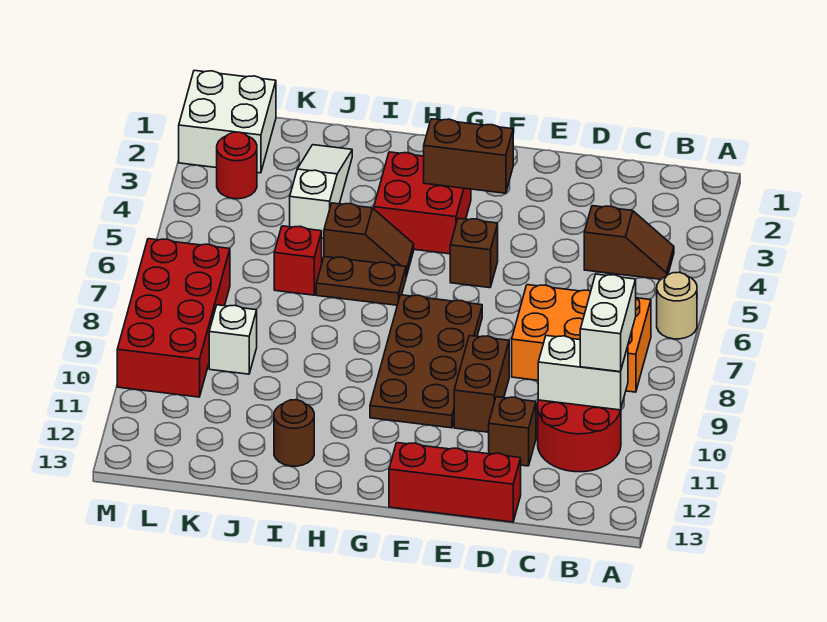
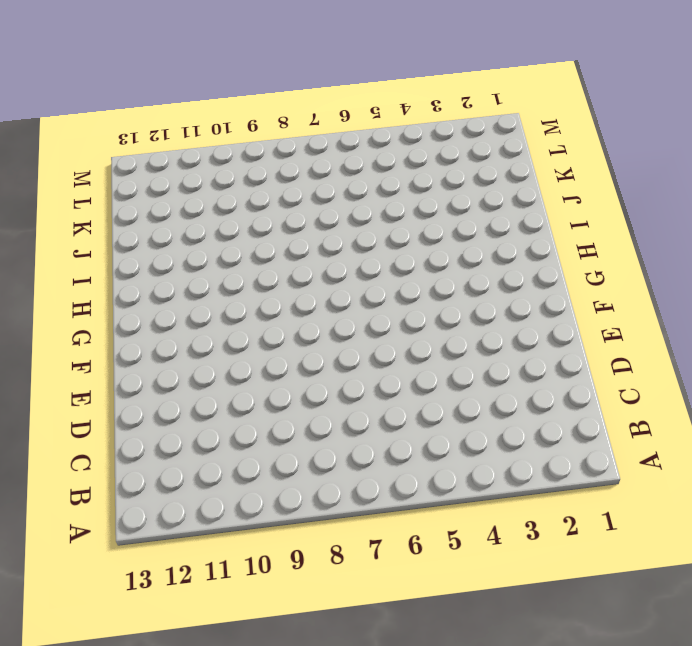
none -> tan round brick A6 level 1
none -> brown slope B4:C4 level 1 top C
none -> orange brick B7:D8 level 1

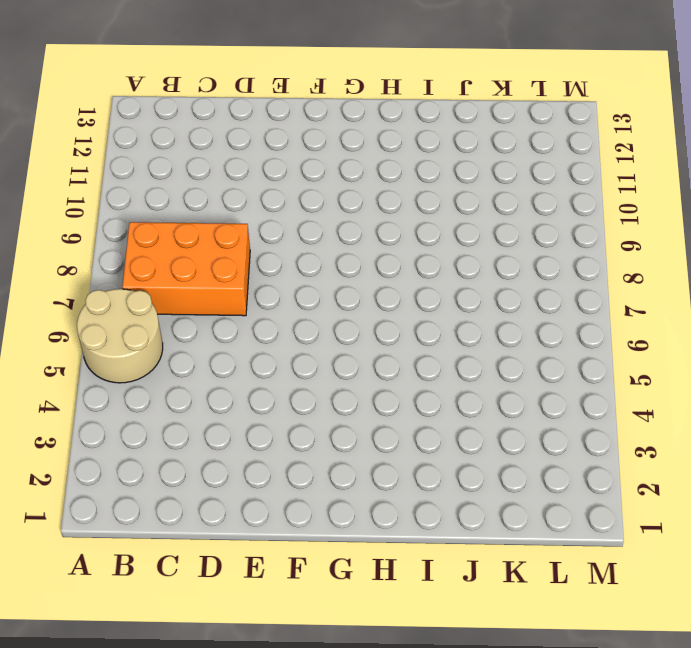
tan round brick A5:B6 level 1 -> tan round brick A6 level 1
none -> brown slope B4:C4 level 1 top C
none -> red round brick B10:C11 level 1
none -> brown brick D11 level 1

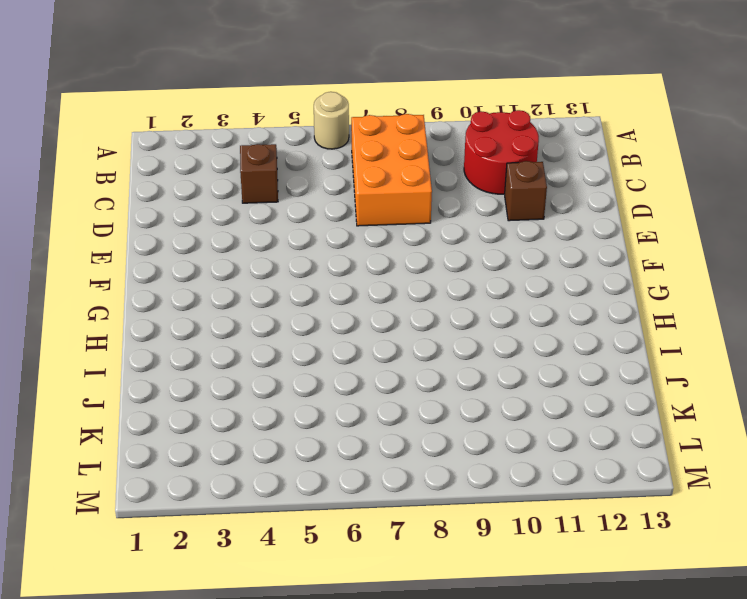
none -> red brick D13:F13 level 1
none -> brown brick E9:E10 level 1
none -> brown brick F5 level 1

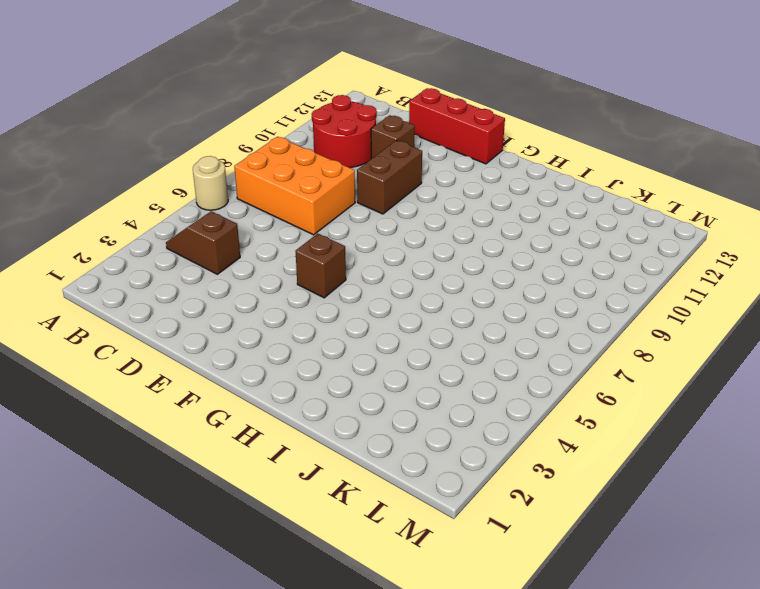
none -> brown plate F7:G10 level 1
none -> red brick G3:H4 level 1
none -> brown slope H5:I5 level 1 top I

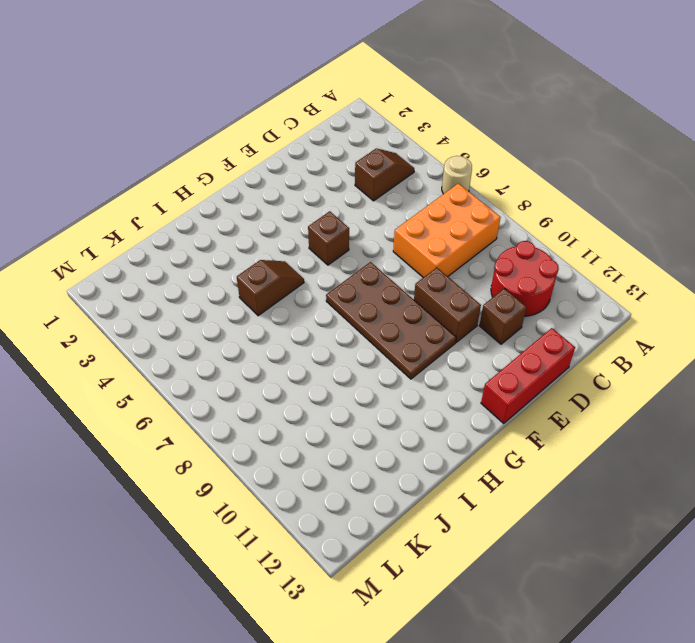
none -> red brick G3:H4 level 1
none -> brown plate H6:I6 level 1
none -> brown round brick I12 level 1

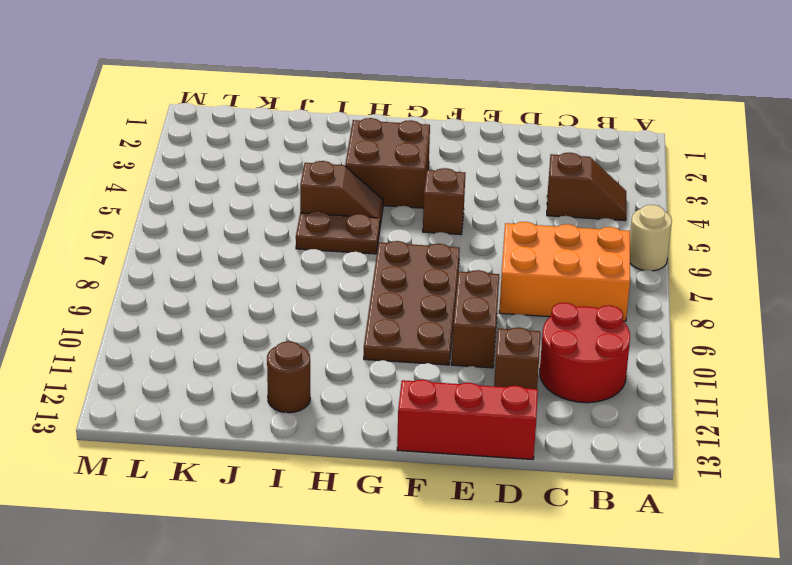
brown brick G3:H4 level 1 -> red brick G3:H4 level 1
none -> white slope J2:J4 level 1 top 4
none -> red brick J6 level 1
none -> white brick K9 level 1

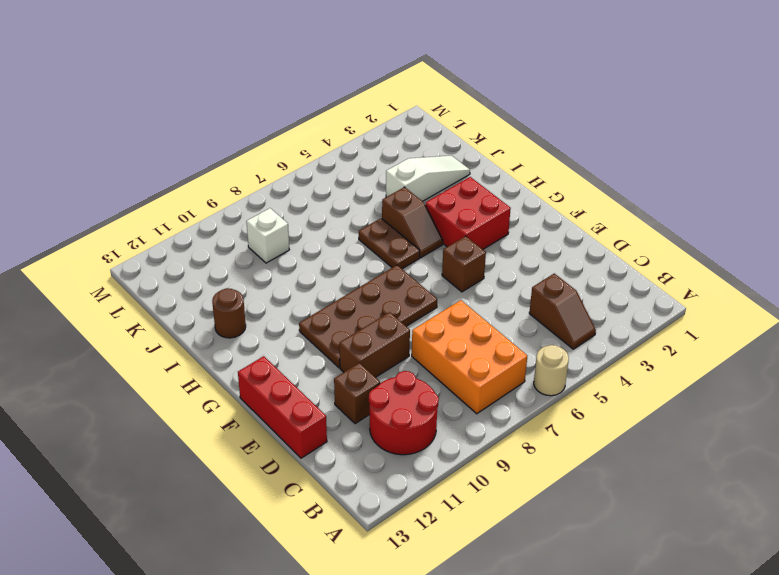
none -> red brick J6 level 1
none -> white brick L1:M2 level 1
none -> red round brick L3 level 1

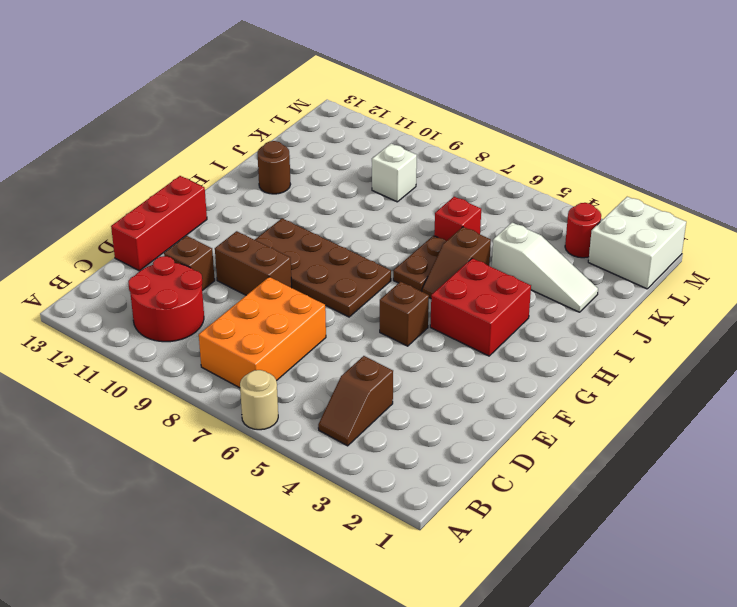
none -> red brick L7:M10 level 1
none -> white brick B10:C10 level 2
none -> brown brick F3:G3 level 2

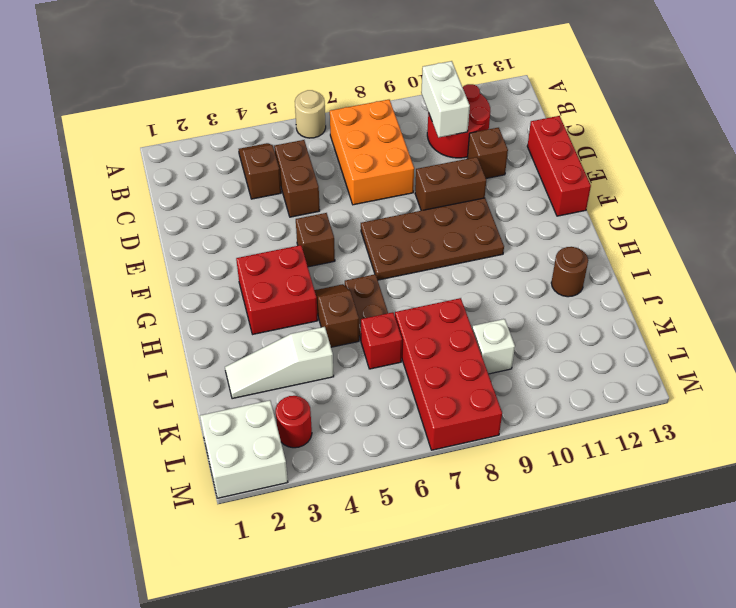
brown brick C5:D5 level 1 -> brown brick F3:G3 level 2
red brick J7:M8 level 1 -> red brick L7:M10 level 1
none -> white brick B9:B10 level 3

